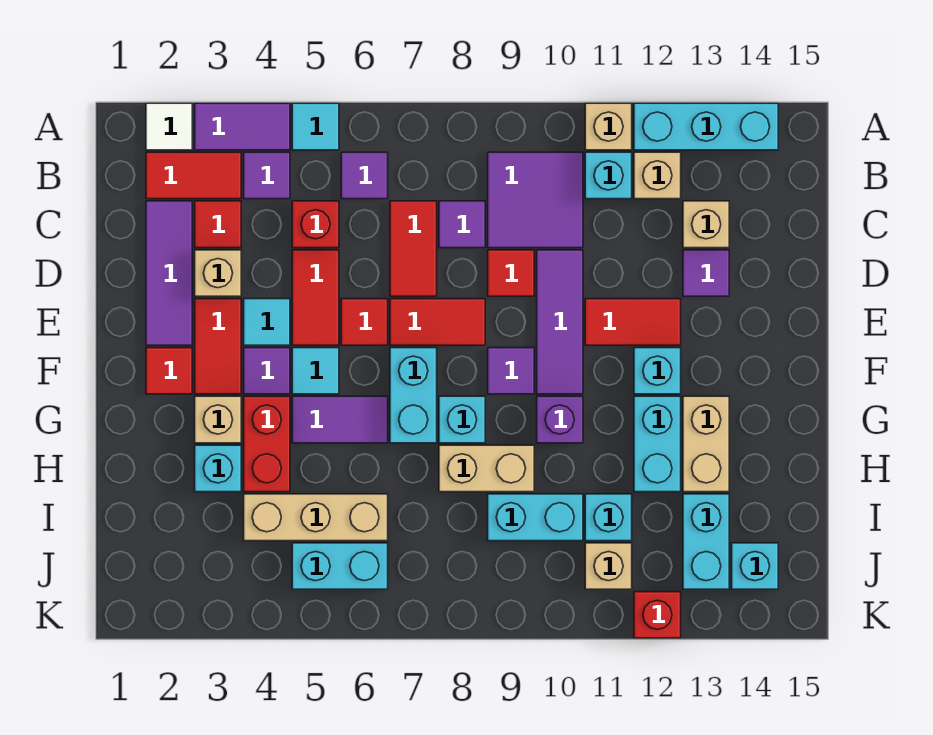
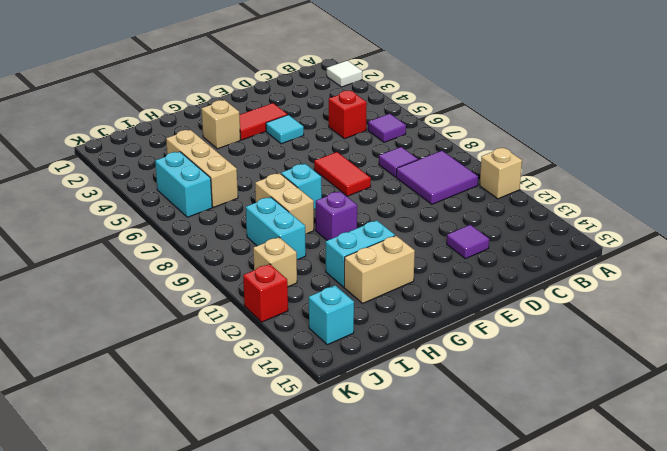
none -> purple tile A3:A4 level 1
none -> cyan tile A5 level 1
none -> cyan brick A12:A14 level 1
none -> red tile B2:B3 level 1

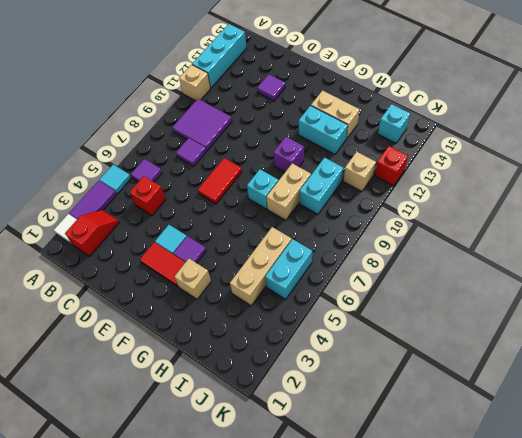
red slope B2:B3 level 1 top 2 -> red tile B2:B3 level 1
none -> purple tile B4 level 1
none -> cyan brick B11 level 1
none -> tan brick B12 level 1
none -> purple tile C2:E2 level 1

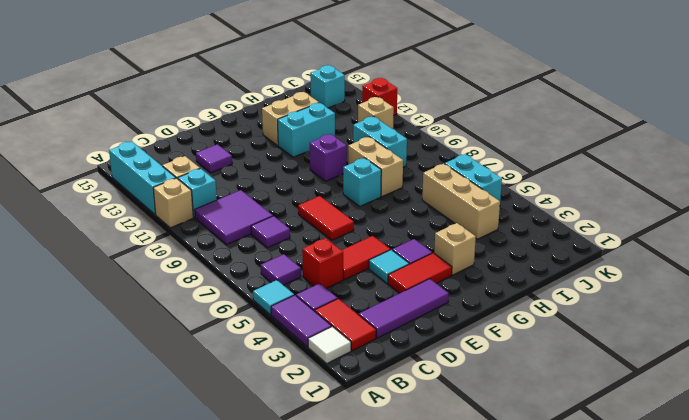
none -> red tile C3 level 1
none -> red tile C7:D7 level 1
none -> tan brick C13 level 1
none -> tan brick D3 level 1

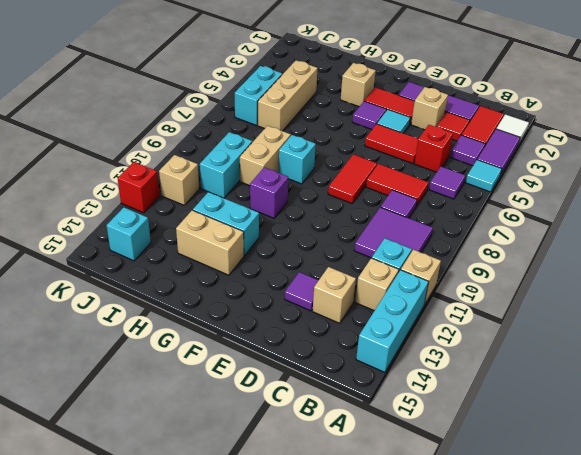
none -> red tile D9 level 1
none -> purple tile D10:F10 level 1
none -> red tile E6 level 1
none -> red tile E11:E12 level 1

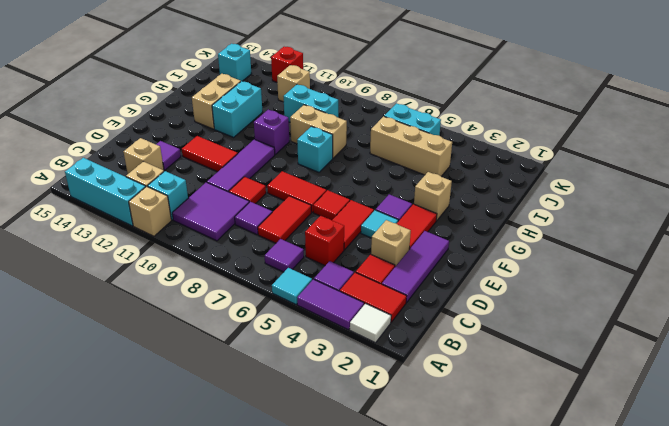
none -> red tile F2 level 1
none -> cyan tile F5 level 1
none -> cyan brick F7:G7 level 1
none -> purple tile F9 level 1

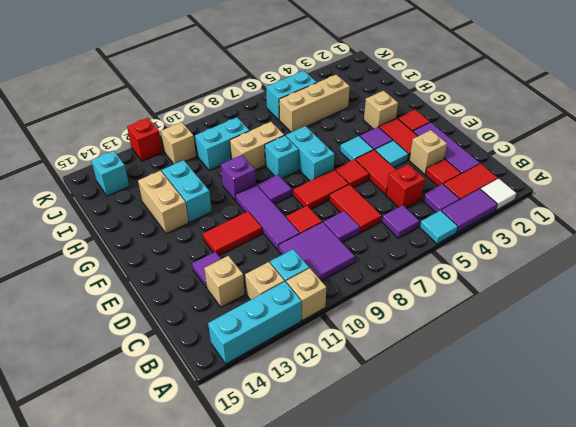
none -> cyan brick F12 level 1
none -> red brick G4:H4 level 1
none -> purple tile G5:G6 level 1
none -> cyan brick H3 level 1

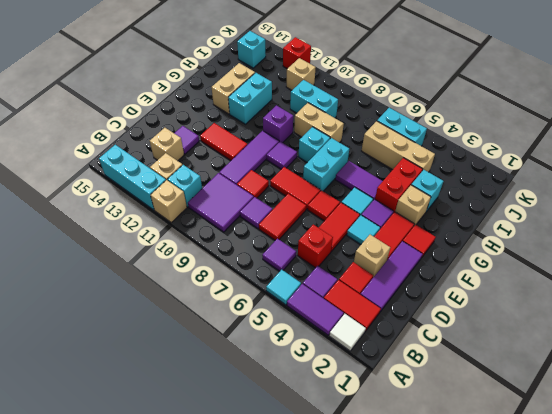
none -> cyan brick F12 level 1
none -> cyan brick I11 level 1
none -> cyan brick I13:J13 level 1

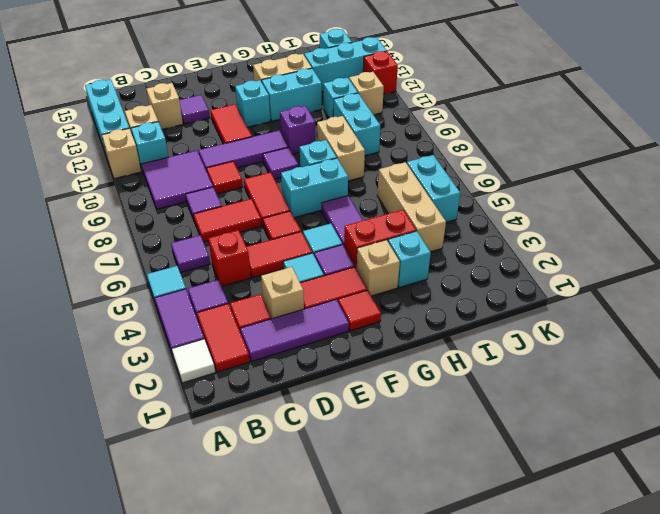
cyan brick I13:K13 level 1 -> cyan brick I13:J13 level 1

